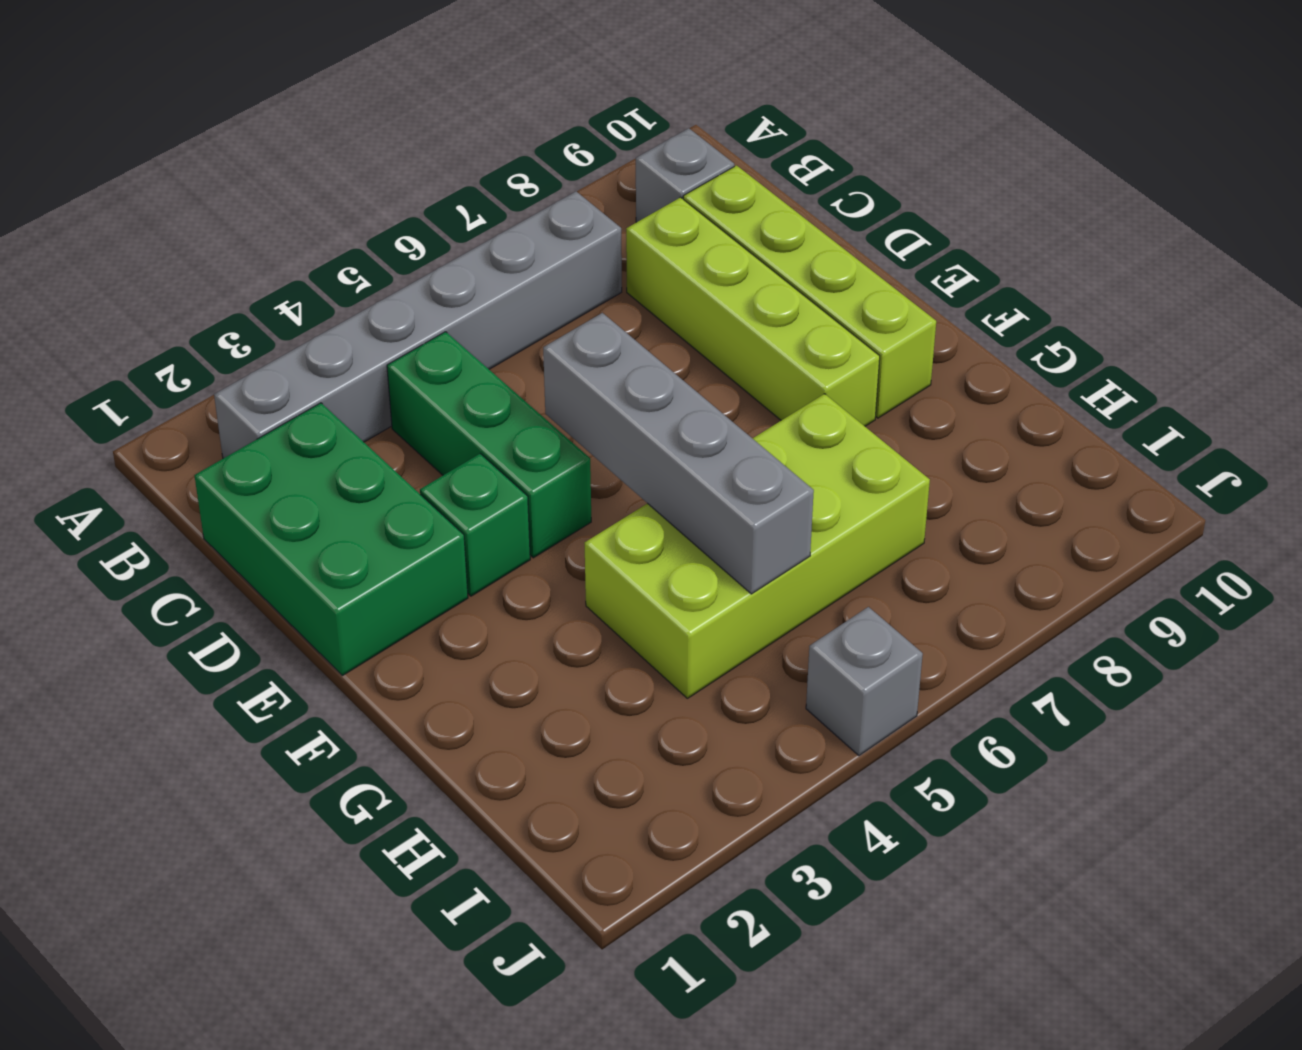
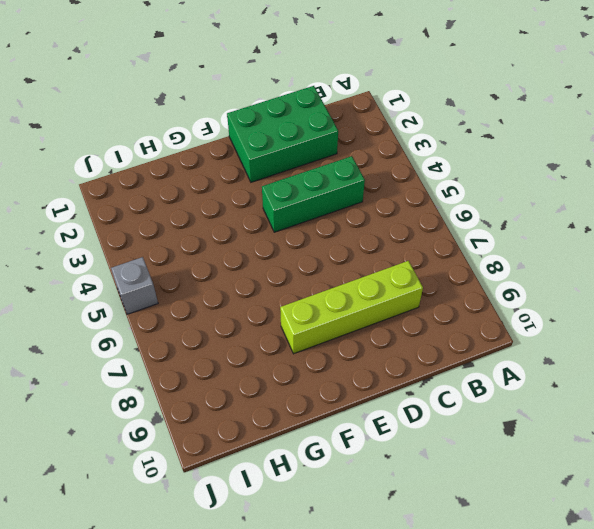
none -> grey brick B2:B7 level 1
none -> grey brick B9 level 1

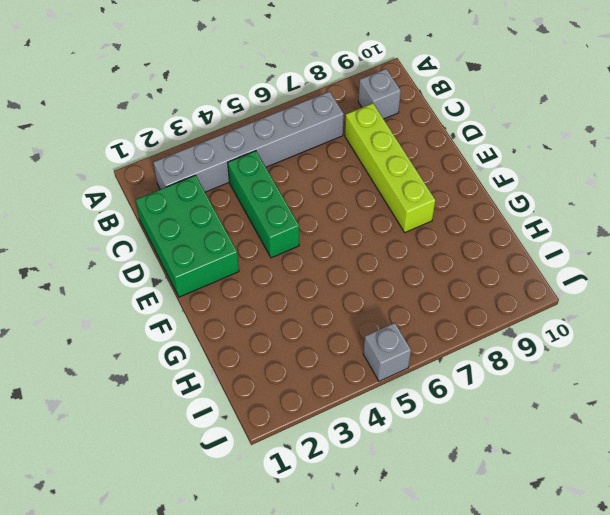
none -> lime brick C9:F9 level 1
none -> green brick E3 level 1

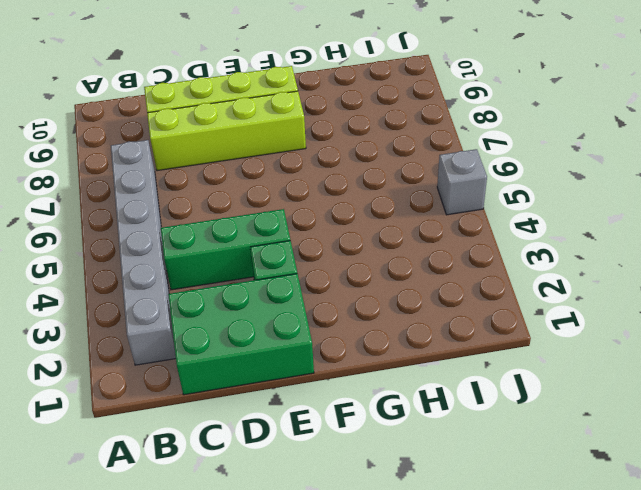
none -> grey brick B9 level 1
none -> lime brick G4:H7 level 1

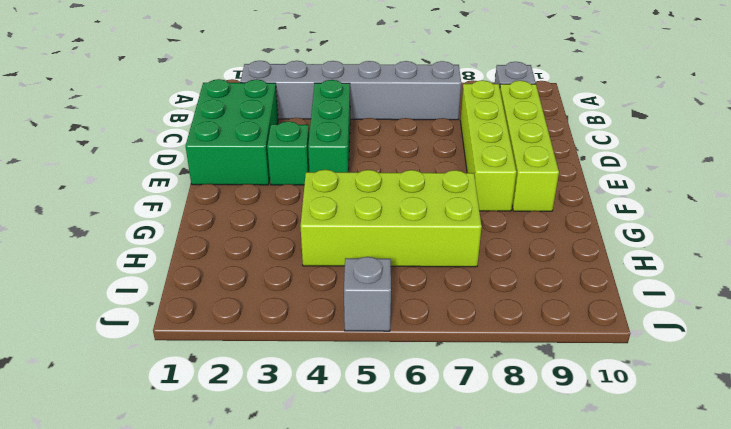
none -> grey brick E5:H5 level 2

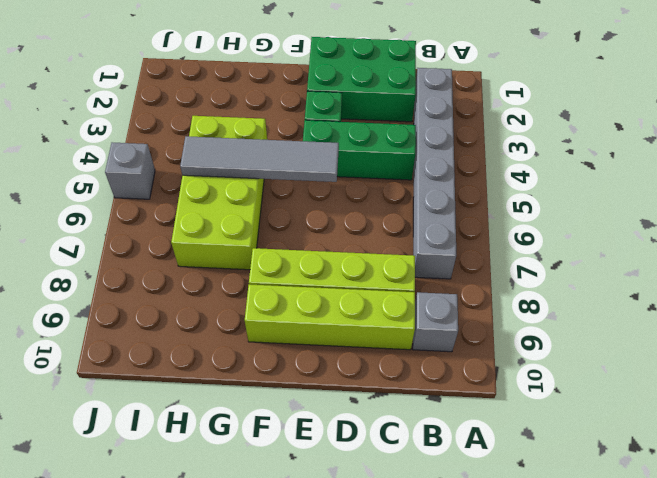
grey tile E5:H5 level 2 -> grey brick E5:H5 level 2

